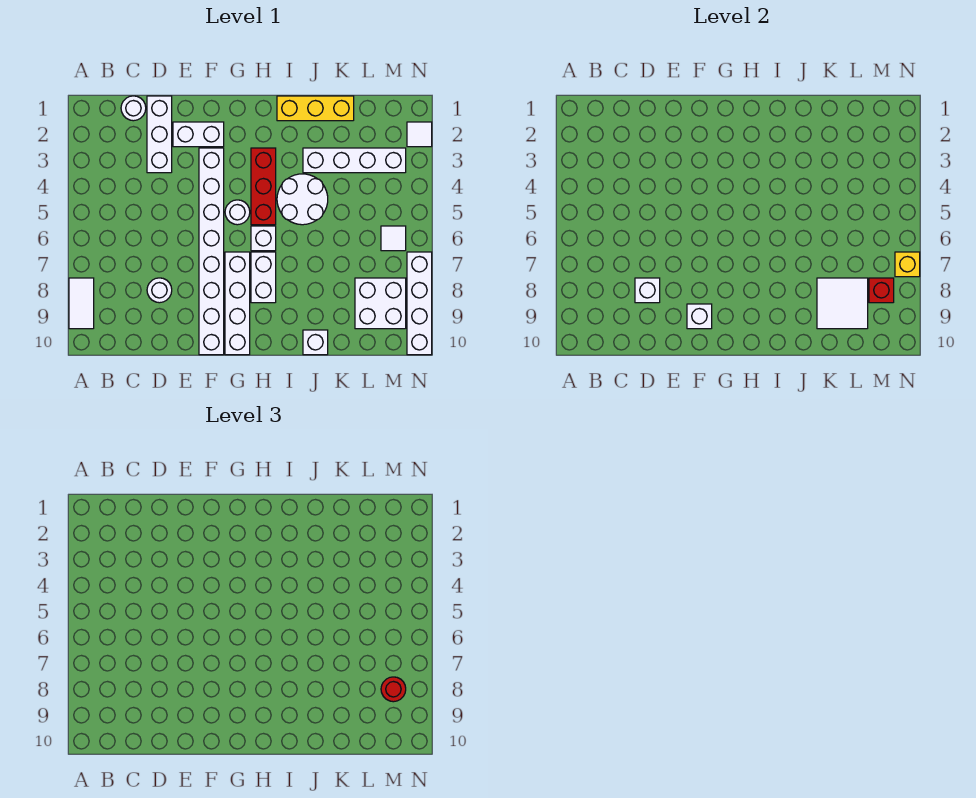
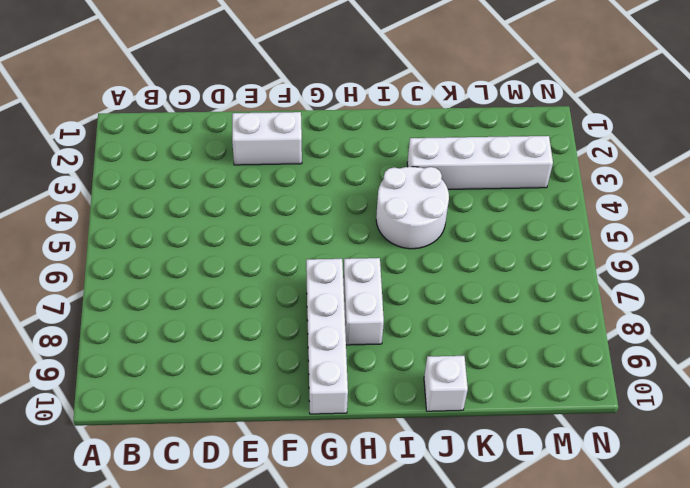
none -> white tile A8:A9 level 1
none -> white round brick C1 level 1
none -> white brick D1:D3 level 1

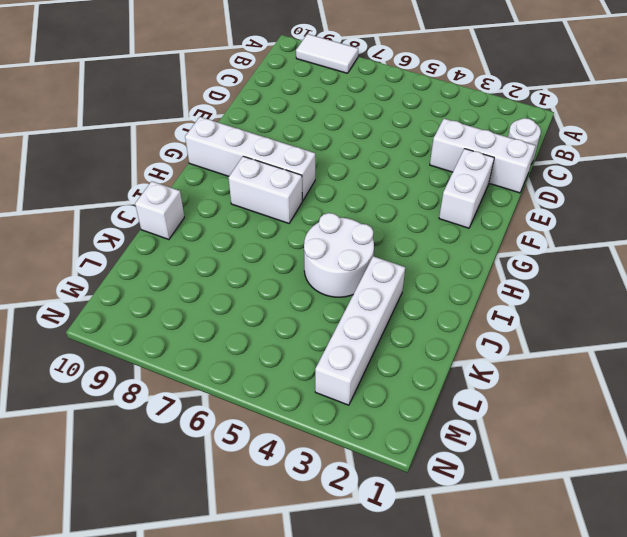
none -> white round brick D8 level 1
none -> white brick F3:F10 level 1
none -> white round brick G5 level 1

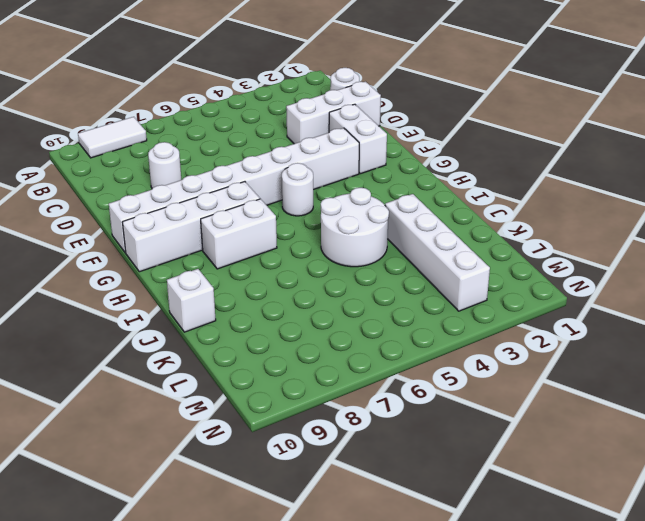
none -> red brick H3:H5 level 1
none -> white brick H6 level 1
none -> yellow brick I1:K1 level 1

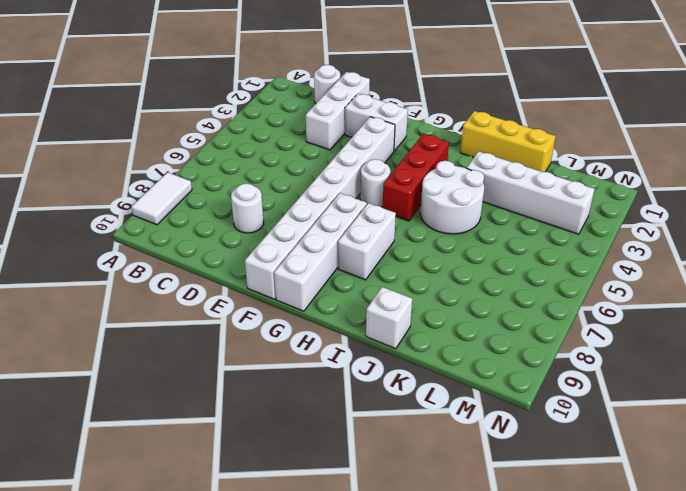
none -> white brick H6 level 1
none -> white brick L8:M9 level 1
none -> white tile M6 level 1

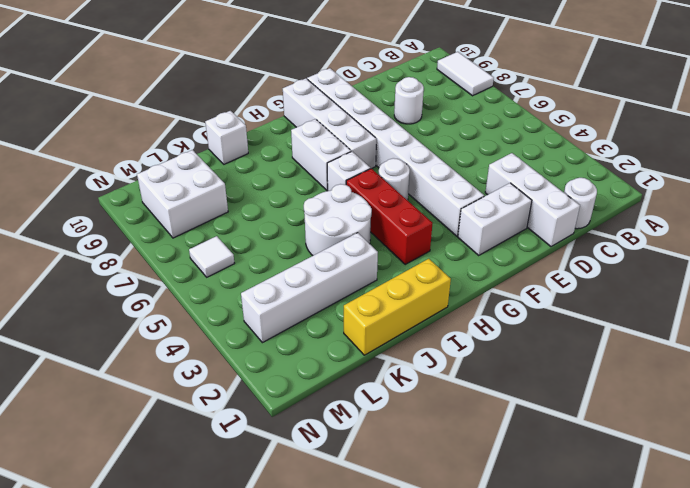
none -> white tile N2 level 1
none -> white brick N7:N10 level 1
none -> white brick D8 level 2

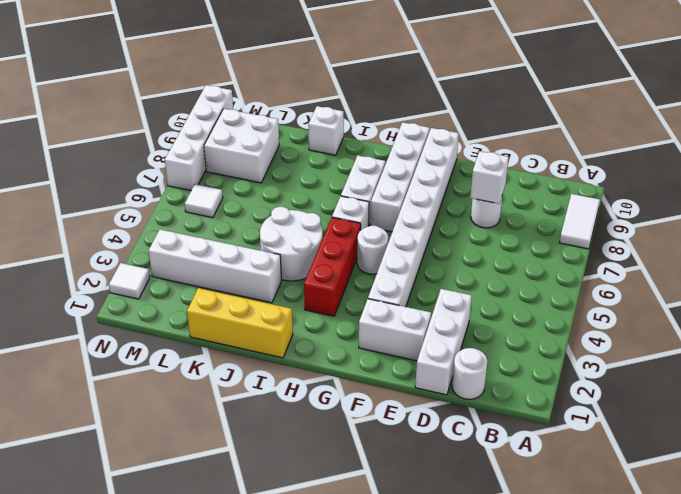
none -> white brick F9 level 2
none -> white tile K8:L9 level 2
none -> red brick M8 level 2

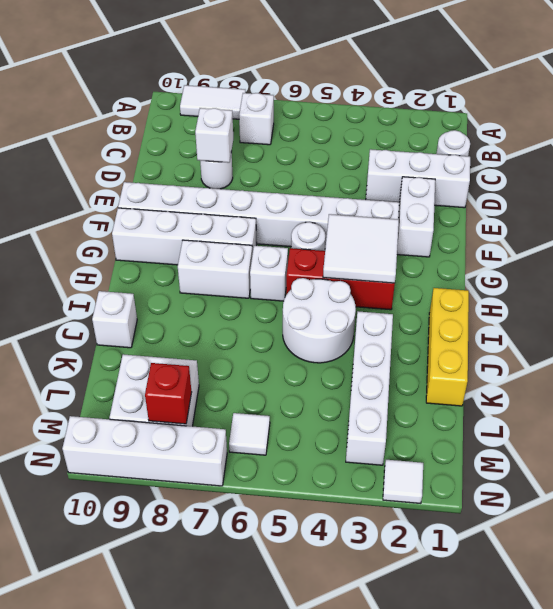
white brick B7 level 1 -> white brick F9 level 2
white tile G3:H4 level 2 -> white tile K8:L9 level 2
none -> yellow brick N7 level 2
none -> red round brick M8 level 3

